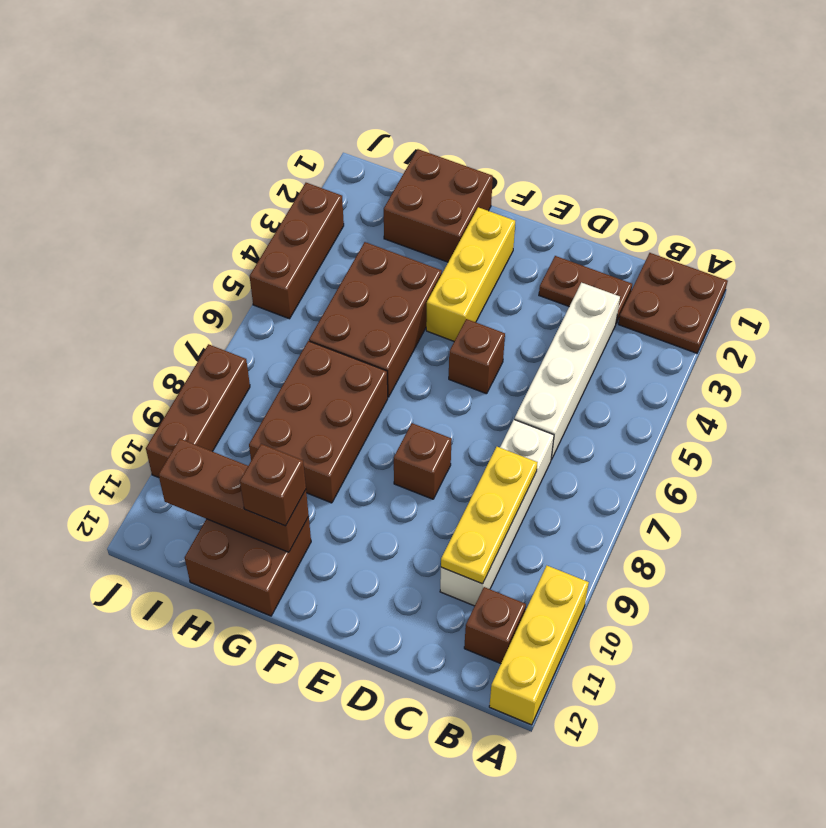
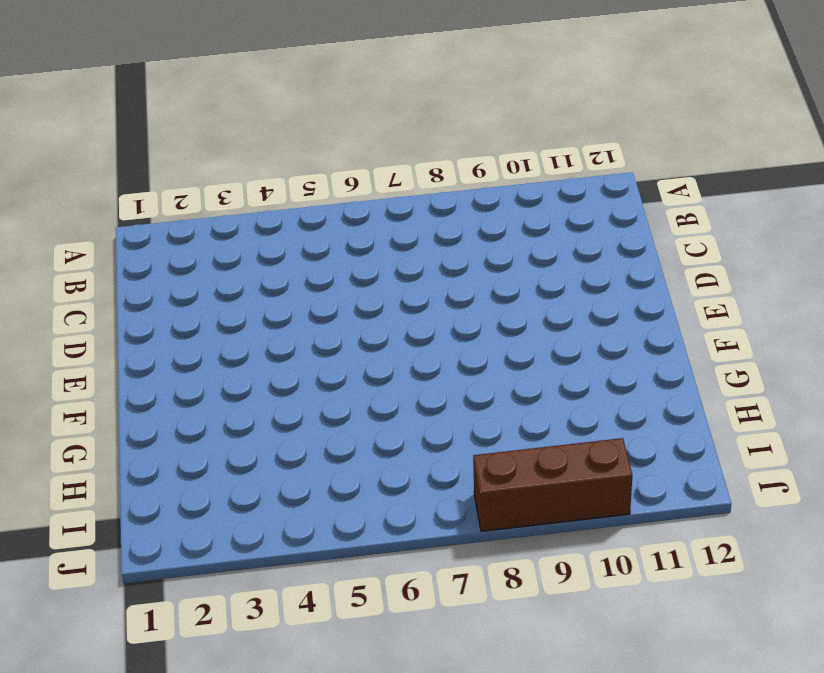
none -> brown plate A1:B2 level 1
none -> yellow brick A10:A12 level 1
none -> brown brick B11 level 1

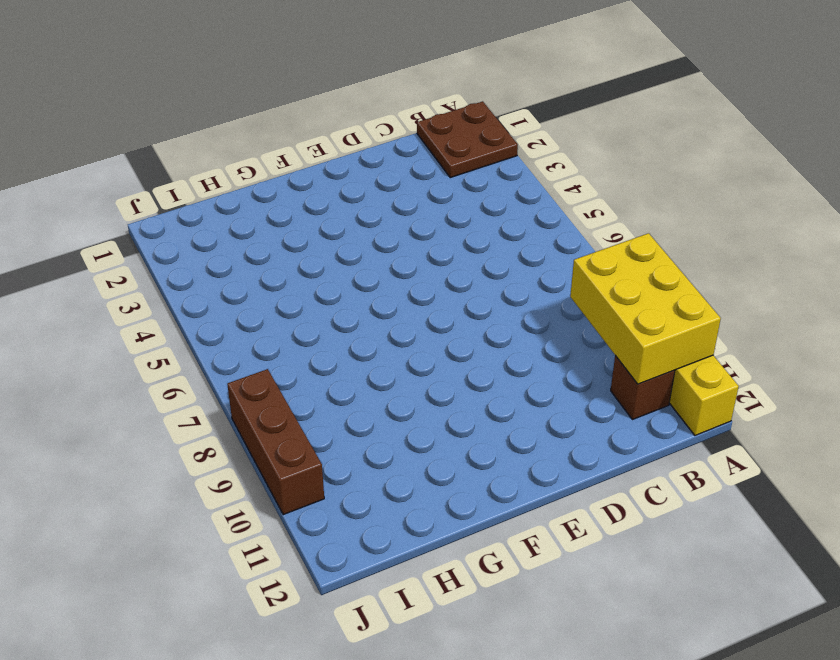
yellow brick A9:B11 level 2 -> none
none -> brown plate C2:D2 level 1
none -> white brick C3:C6 level 1
none -> white brick C7:C10 level 1

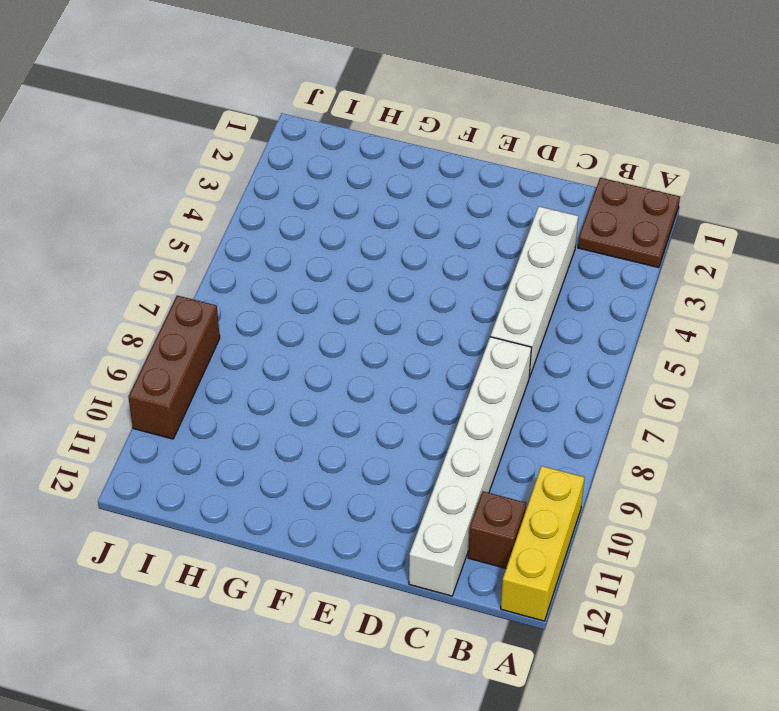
white brick C7:C12 level 1 -> white brick C7:C10 level 1
none -> brown plate C2:D2 level 1
none -> brown brick E5 level 1
none -> brown brick E8 level 1

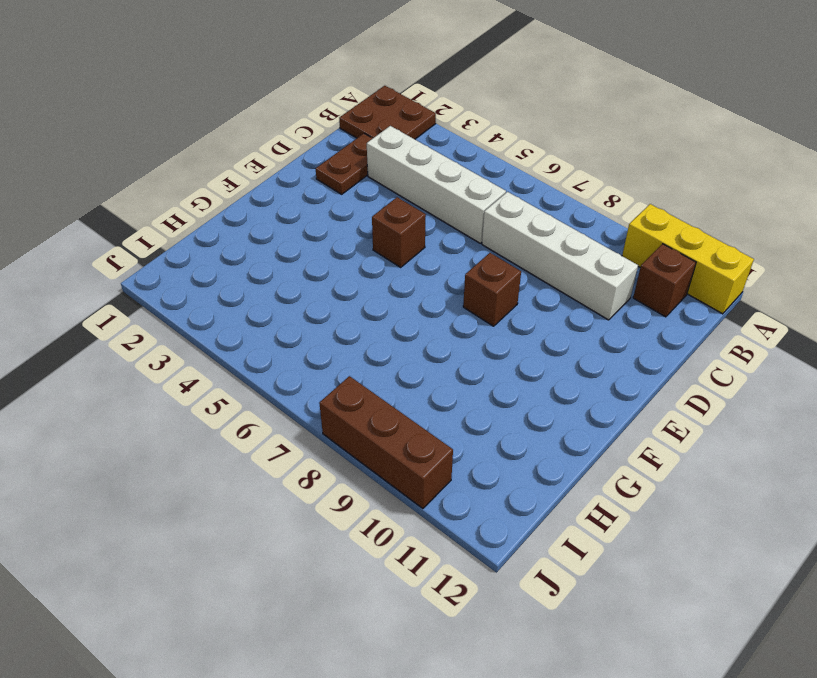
none -> yellow brick F2:F4 level 1
none -> brown brick G1:H2 level 1
none -> brown brick G4:H6 level 1

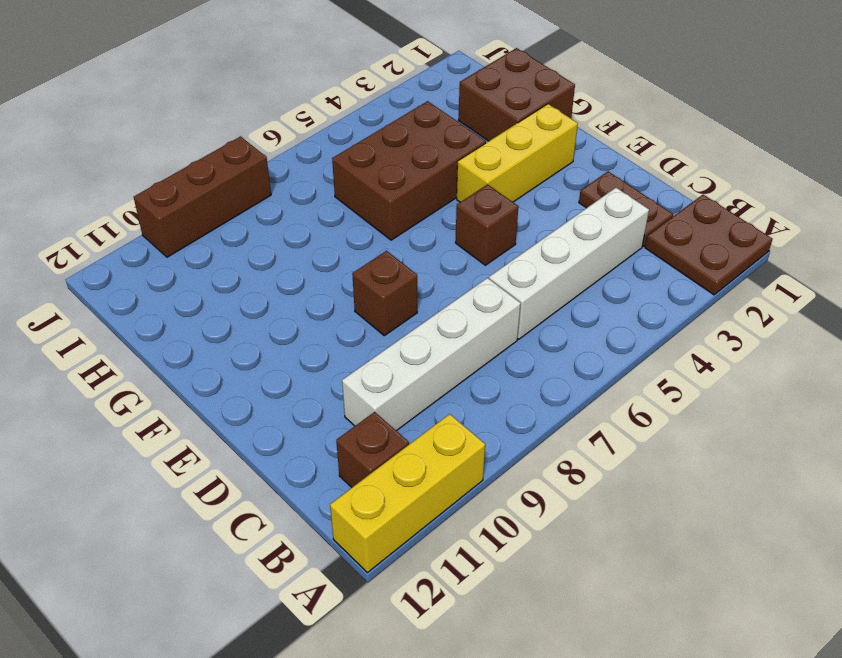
none -> brown brick G7:H9 level 1
none -> brown brick G11:H12 level 1
none -> brown brick J3:J5 level 1

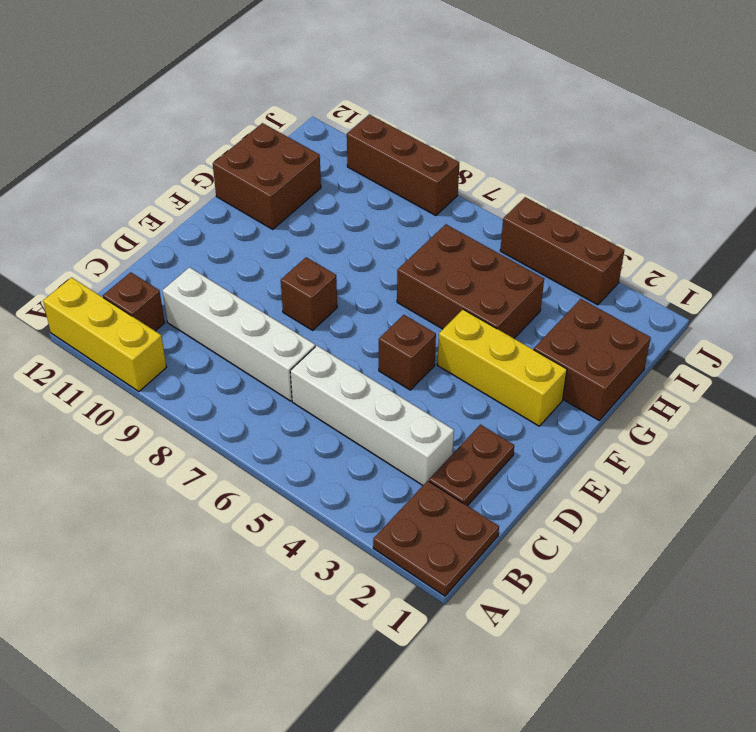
none -> brown brick G7:H9 level 1
none -> yellow plate C8:C10 level 2
none -> brown brick G11:I11 level 2

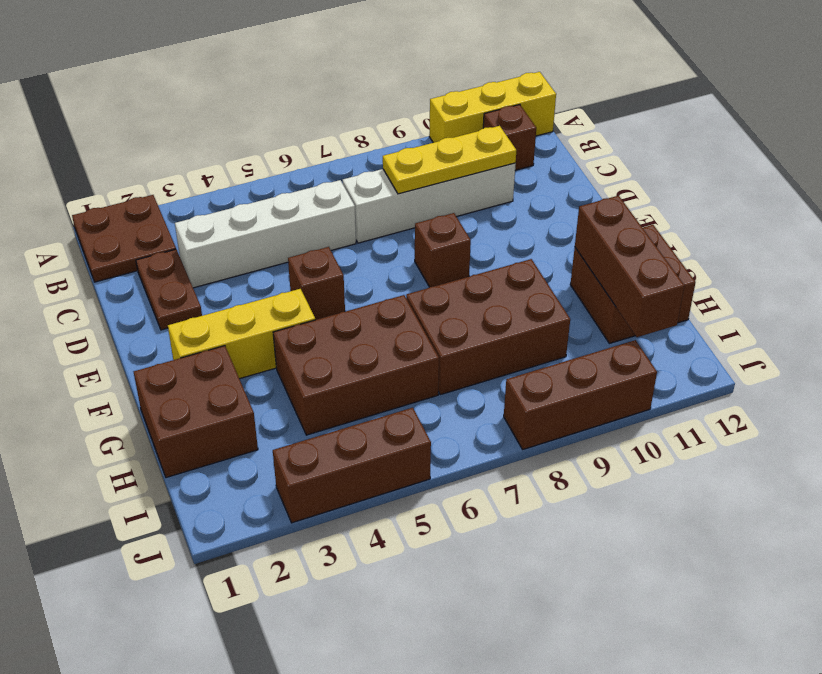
none -> brown brick G11 level 3

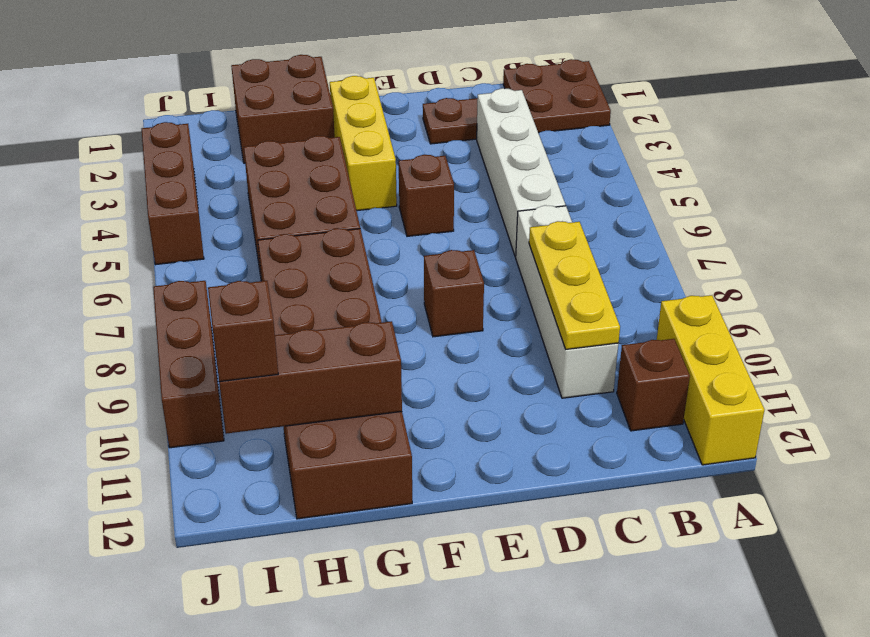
brown brick I11 level 3 -> brown brick G11 level 3

